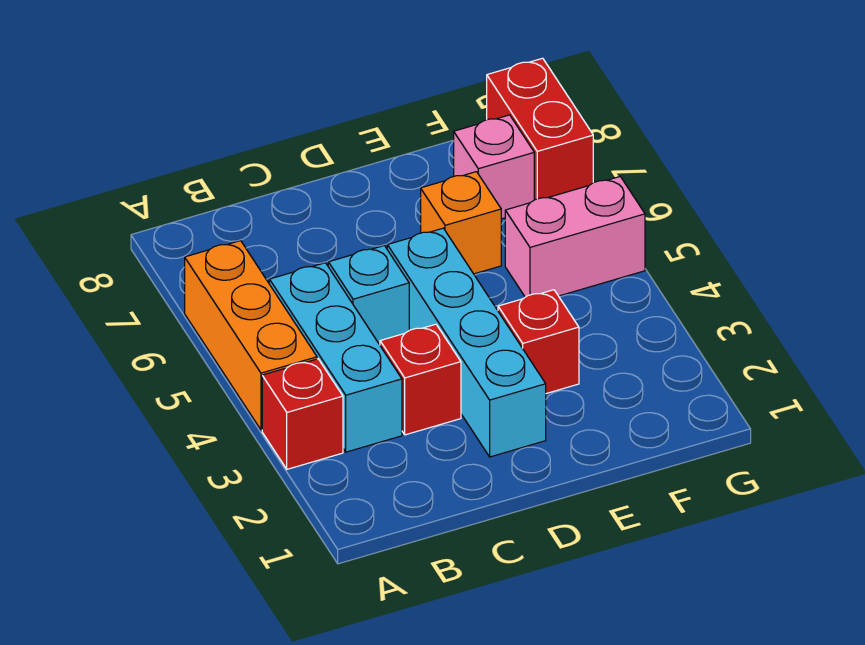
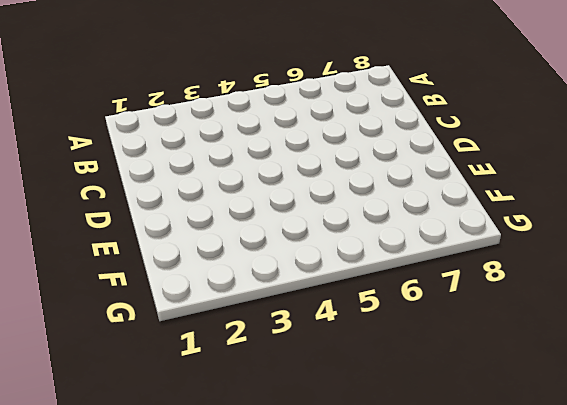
none -> red brick A3 level 1
none -> orange brick A4:A6 level 1

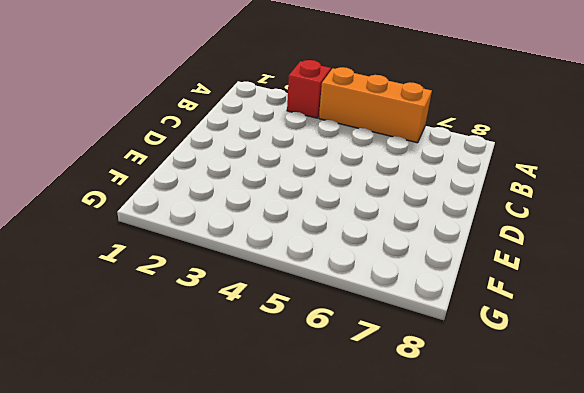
none -> cyan brick B3:B5 level 1
none -> red brick C3 level 1

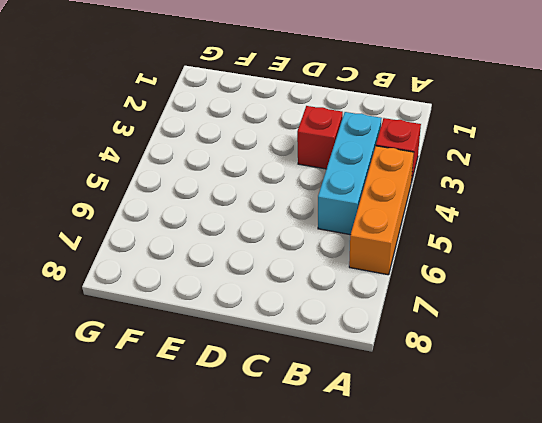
none -> cyan brick C5 level 1
none -> cyan brick D2:D5 level 1

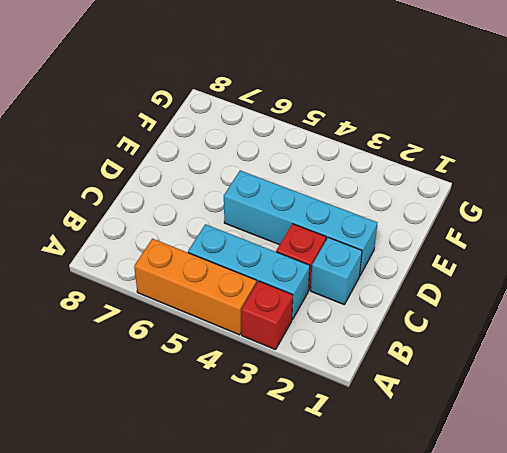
cyan brick C2 level 1 -> cyan brick C5 level 1
none -> red brick E3 level 1
none -> orange brick E6 level 1

